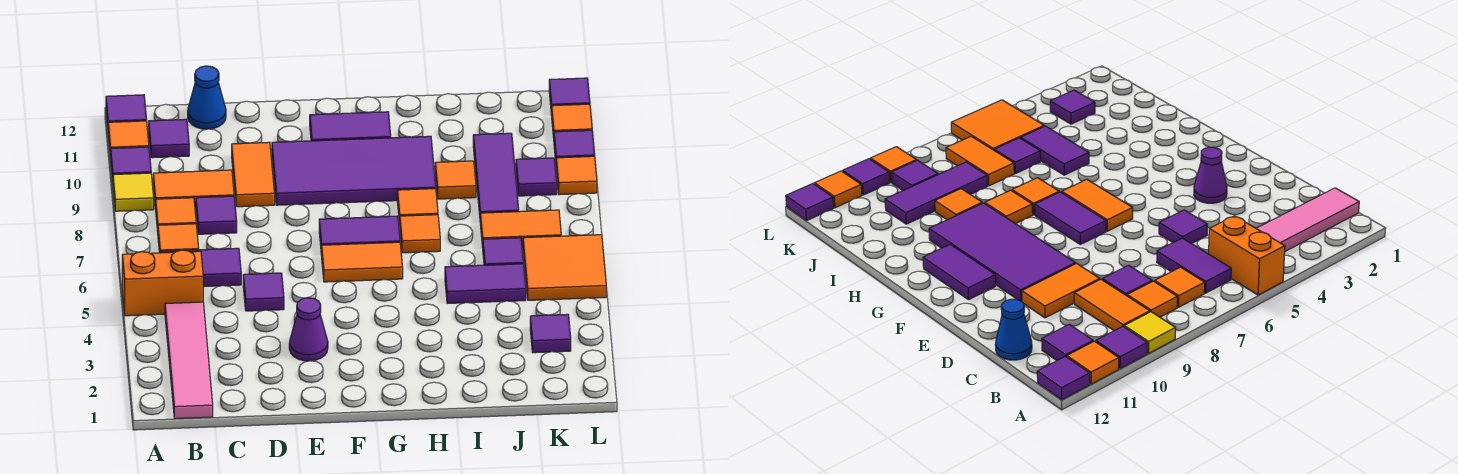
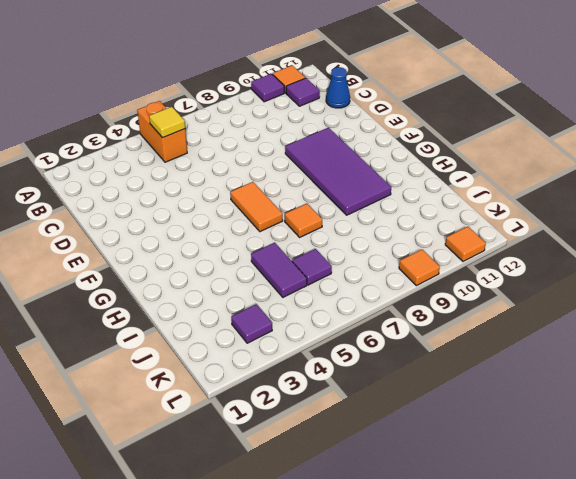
yellow tile B5 level 2 -> yellow tile A9 level 1
none -> purple tile A12 level 1
none -> pink tile B1:B4 level 1
none -> purple tile B6:C6 level 1
none -> orange tile B7 level 1

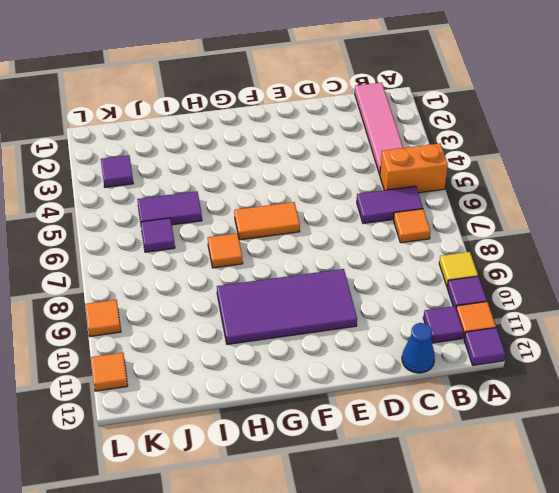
none -> orange tile B8 level 1
none -> orange tile B9:C9 level 1
none -> purple tile C8 level 1
none -> purple tile D5 level 1

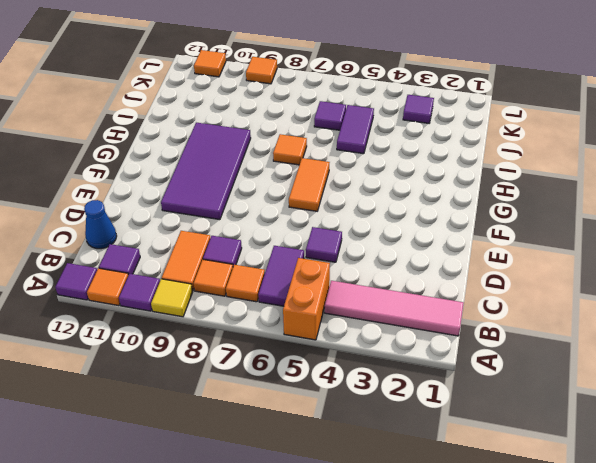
none -> orange tile D9:D10 level 1
none -> purple cone E3 level 1
none -> purple tile F7:G7 level 1
none -> purple tile F11:G11 level 1

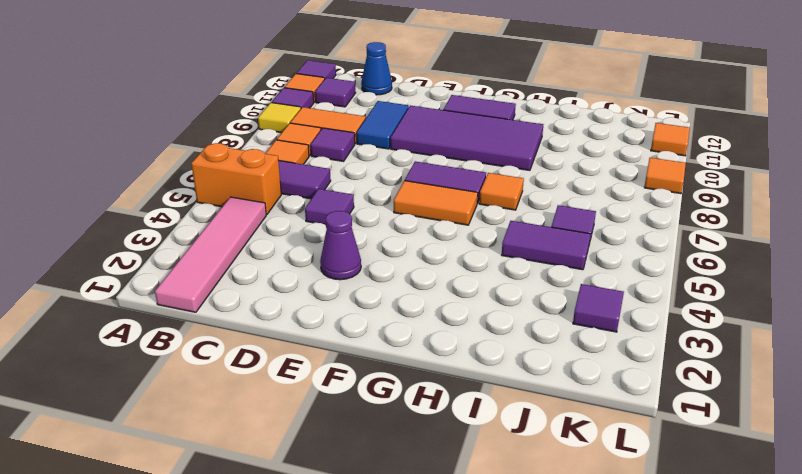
blue tile D9:D10 level 1 -> orange tile D9:D10 level 1
none -> orange tile H8 level 1
none -> orange tile I9 level 1
none -> orange tile J7:K7 level 1
none -> purple tile J8:J10 level 1

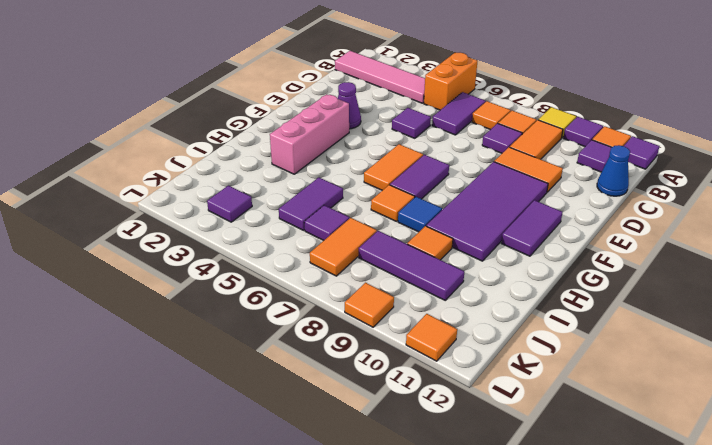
pink brick F3:H3 level 1 -> none
blue tile H8 level 1 -> orange tile H8 level 1
none -> orange tile K5:L6 level 1
none -> purple tile K9 level 1
none -> purple tile L10 level 1
none -> purple tile L12 level 1

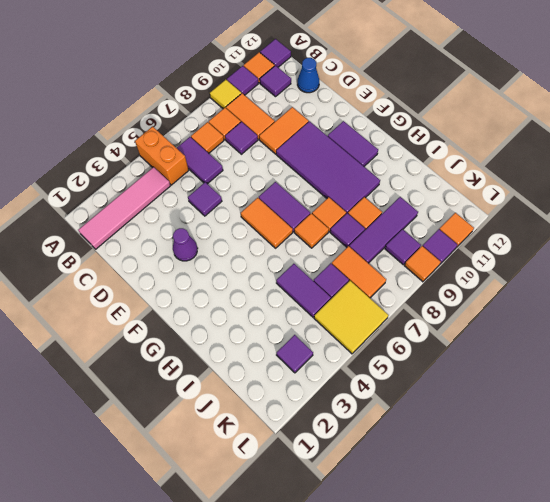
purple tile I8 level 1 -> purple tile L12 level 1
yellow tile K5:L6 level 1 -> orange tile K5:L6 level 1

